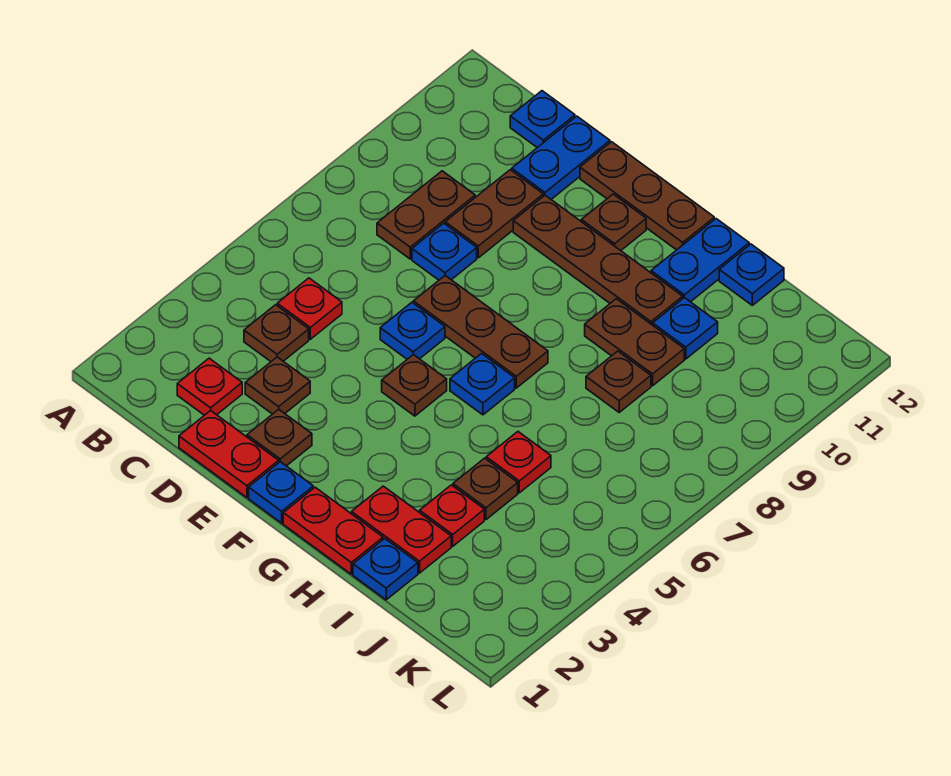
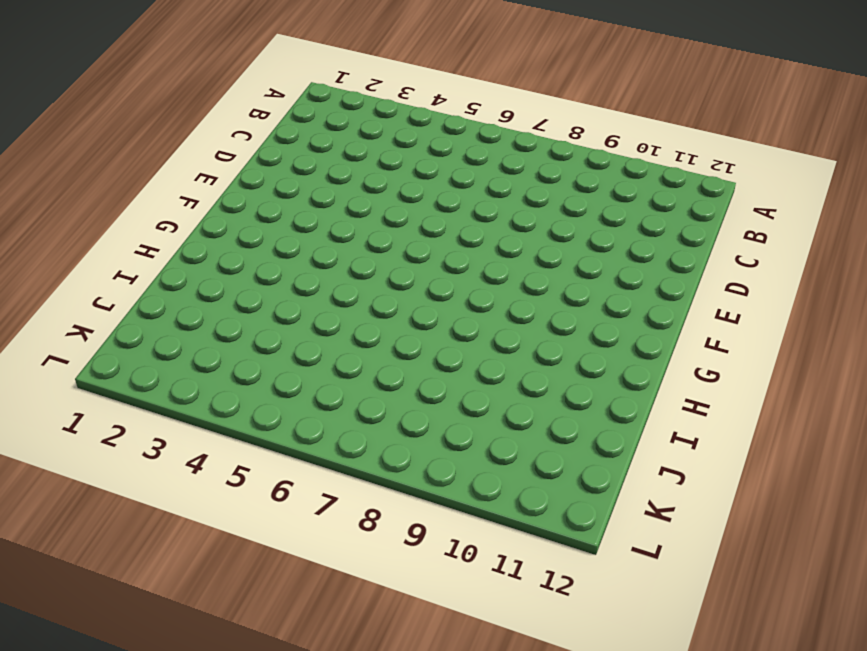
none -> red plate C2 level 1
none -> brown plate C4 level 1
none -> red plate C5 level 1
none -> brown plate C8:C9 level 1

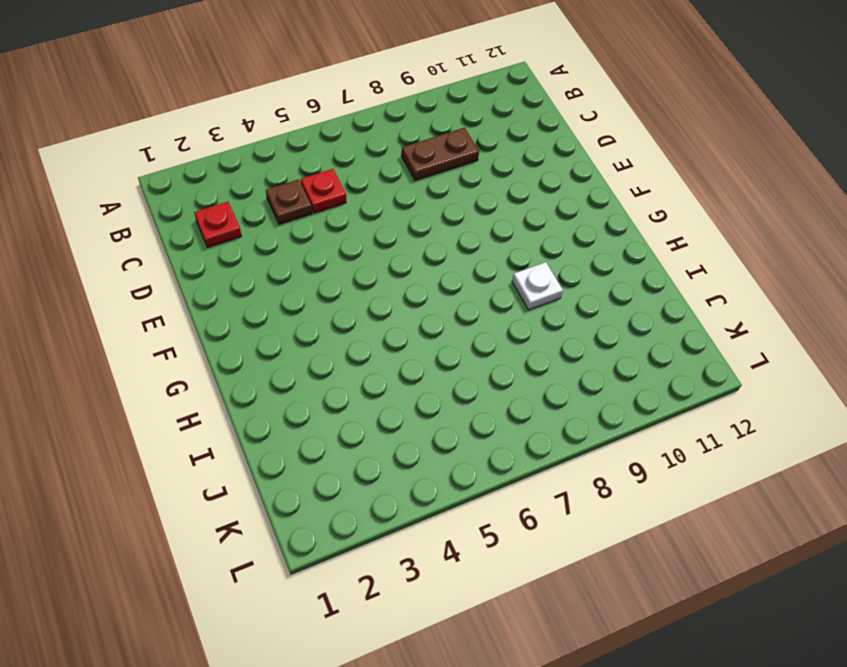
white plate H9 level 1 -> brown plate H9:I9 level 1
none -> blue plate C12 level 1
none -> red plate D1:E1 level 1
none -> brown plate D3 level 1
none -> blue plate D8 level 1

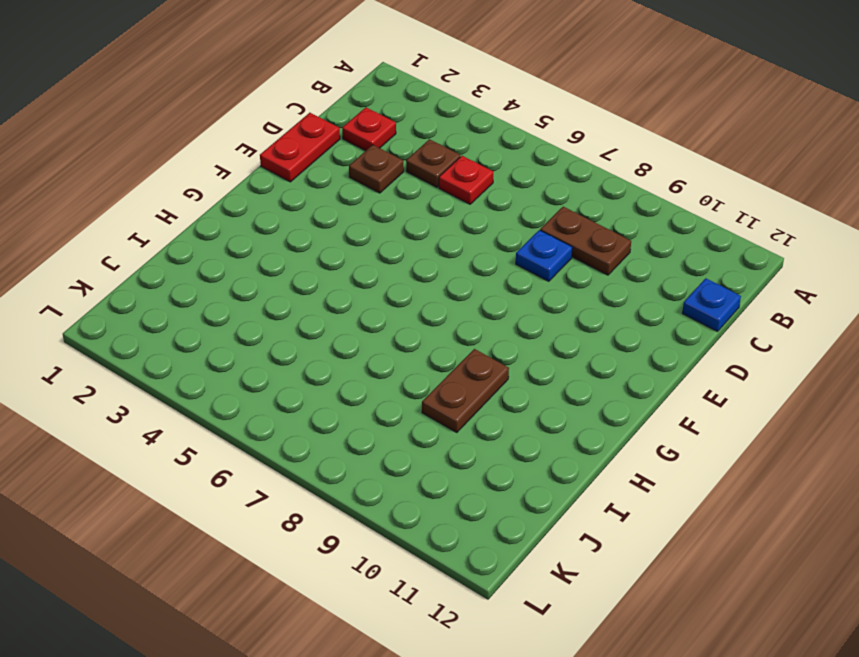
none -> brown plate D9:D10 level 1
none -> blue plate D11:D12 level 1
none -> brown plate E2 level 1
none -> blue plate E6 level 1

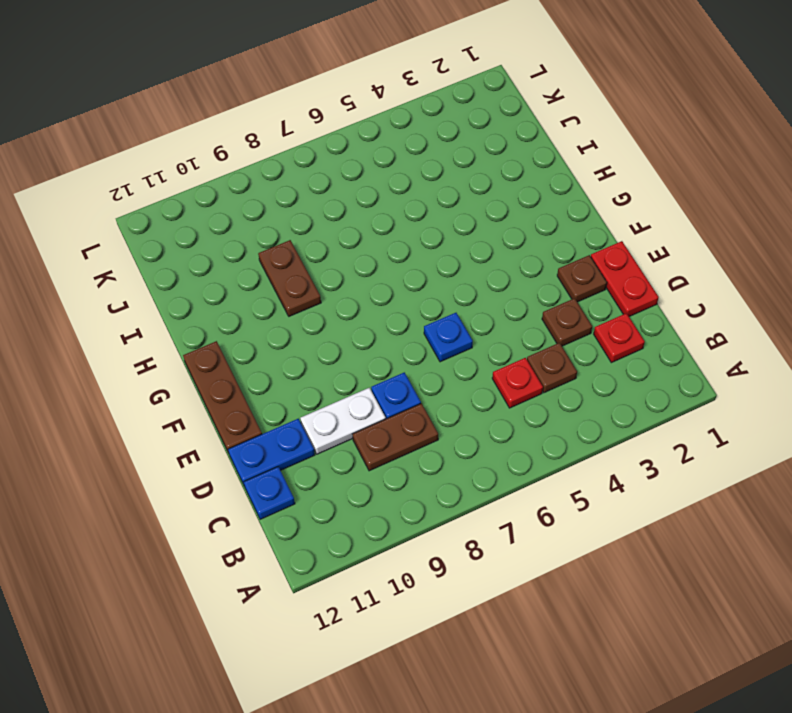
white plate D9:D10 level 1 -> brown plate D9:D10 level 1
none -> brown plate E7:G7 level 1
none -> brown plate E10:H10 level 1
none -> blue plate F1 level 1
none -> brown plate F5 level 1

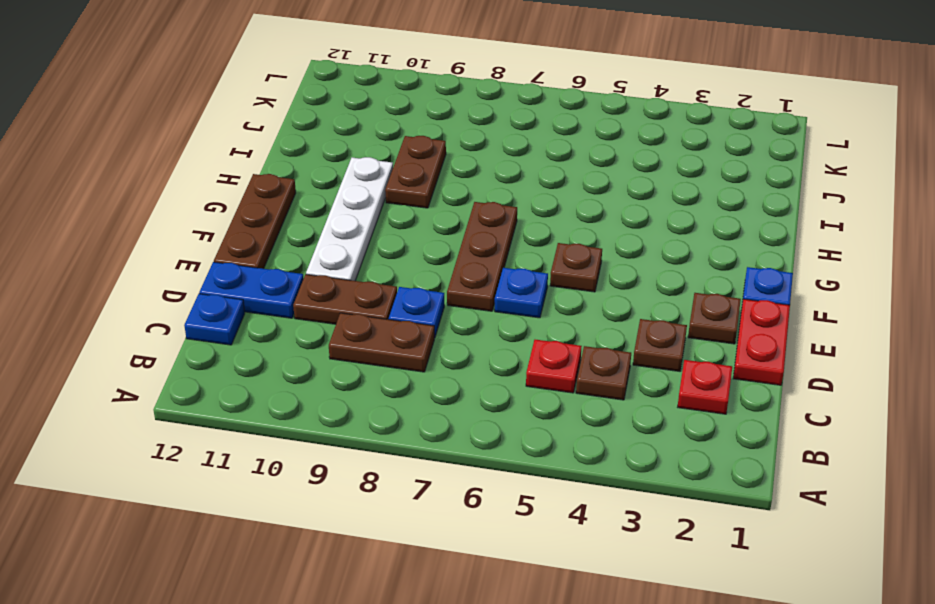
white plate E10:H10 level 1 -> brown plate E10:H10 level 1
none -> brown plate F11 level 1
none -> red plate G1:H1 level 1
none -> blue plate G6 level 1
none -> red plate H2:I2 level 1

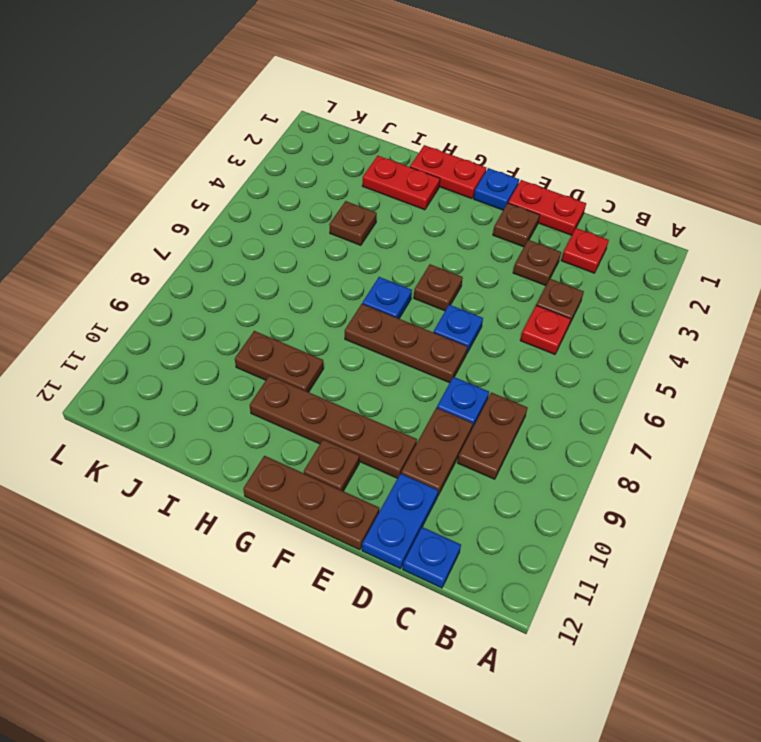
none -> blue plate H11:H12 level 1
none -> blue plate I1 level 1
none -> red plate I3 level 1
none -> red plate I5 level 1

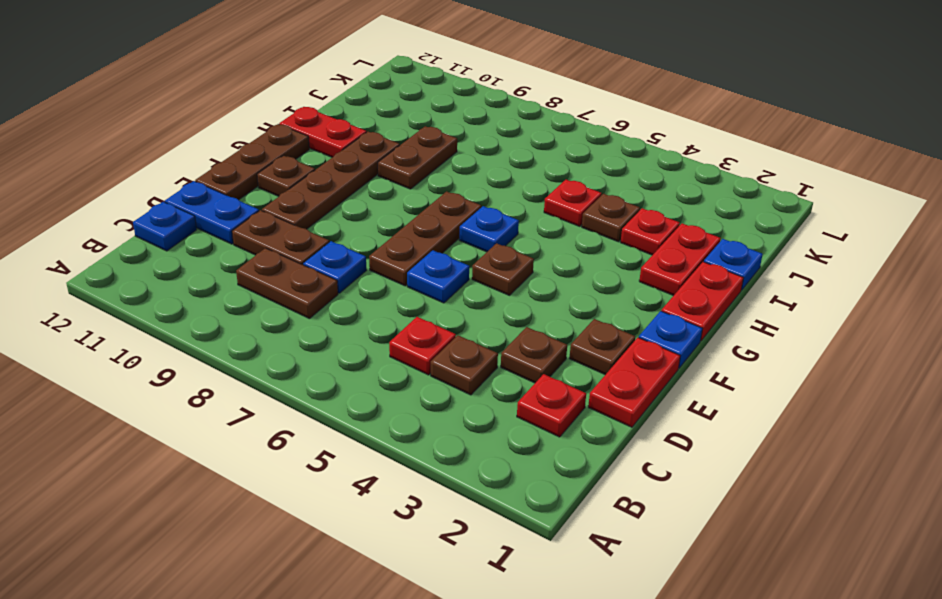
red plate H11:H12 level 1 -> blue plate H11:H12 level 1
none -> brown plate I8 level 1
none -> blue plate I10 level 1
none -> blue plate I12 level 1

